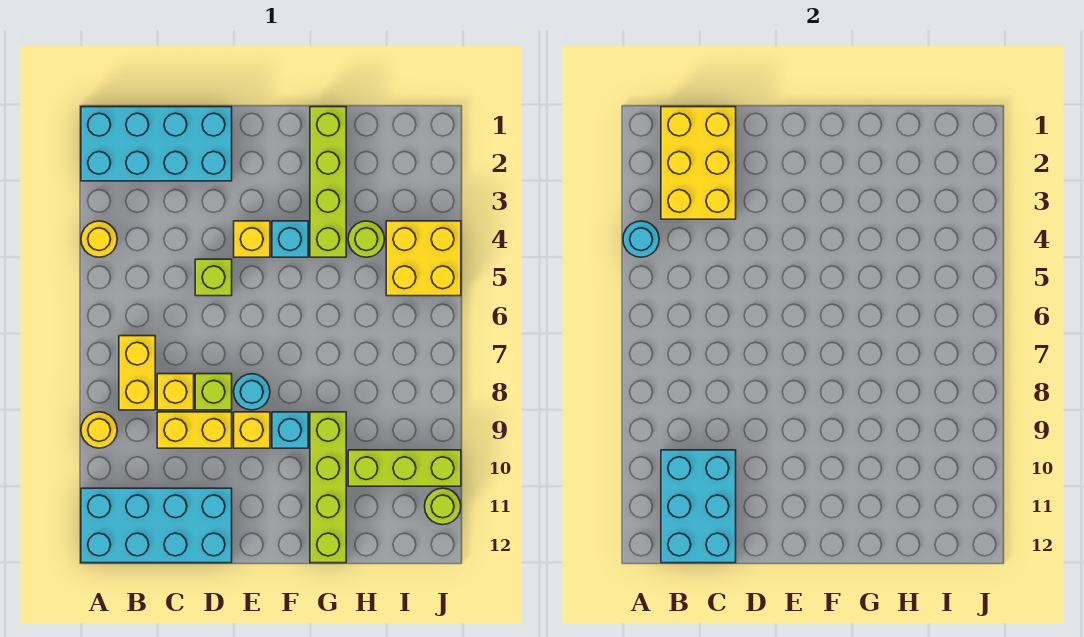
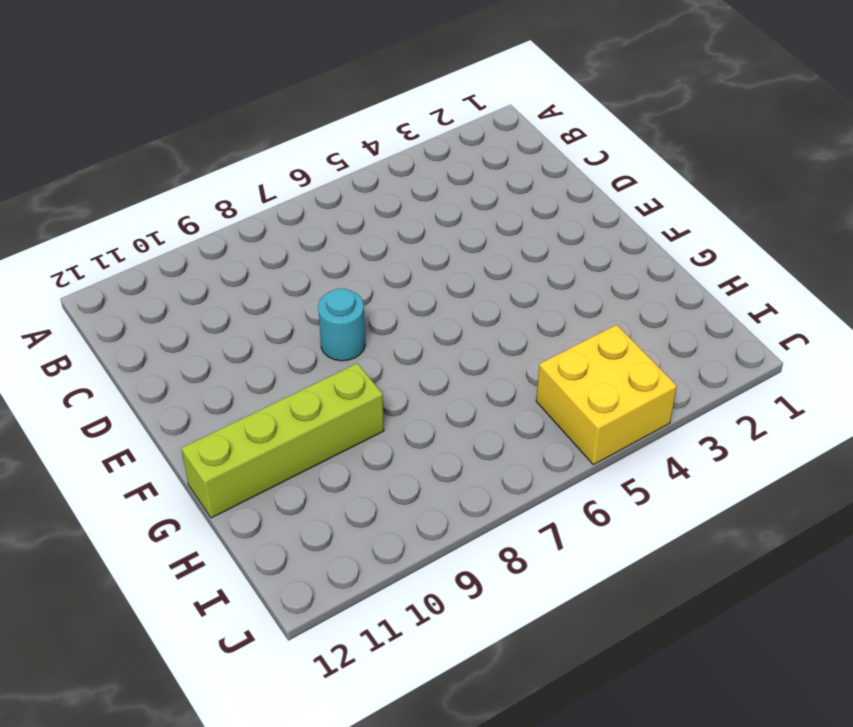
none -> cyan brick A1:D2 level 1
none -> yellow round brick A4 level 1
none -> yellow round brick A9 level 1

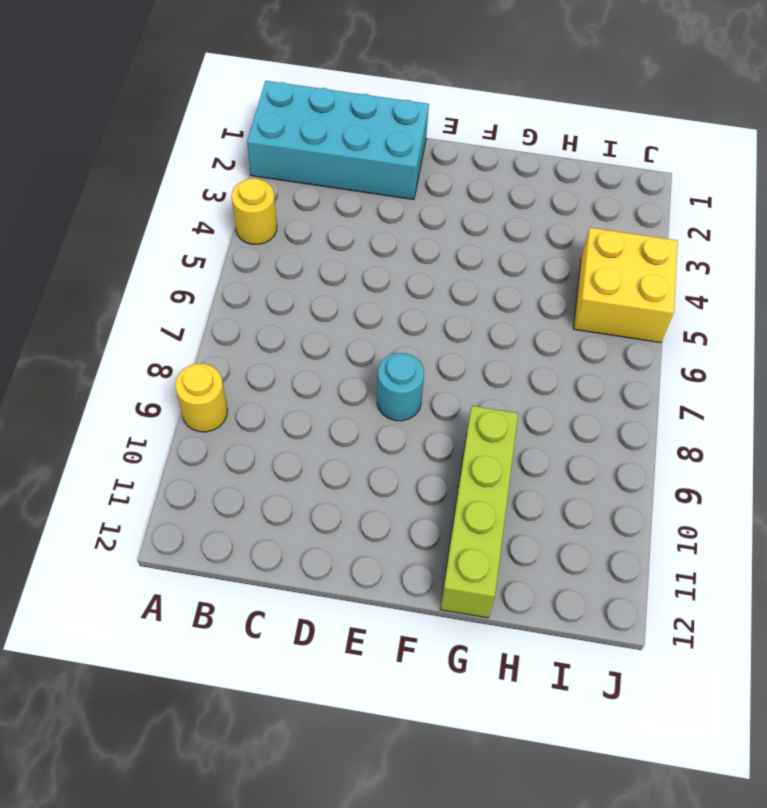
none -> cyan brick A11:D12 level 1
none -> yellow brick B7:B8 level 1
none -> yellow brick C8 level 1

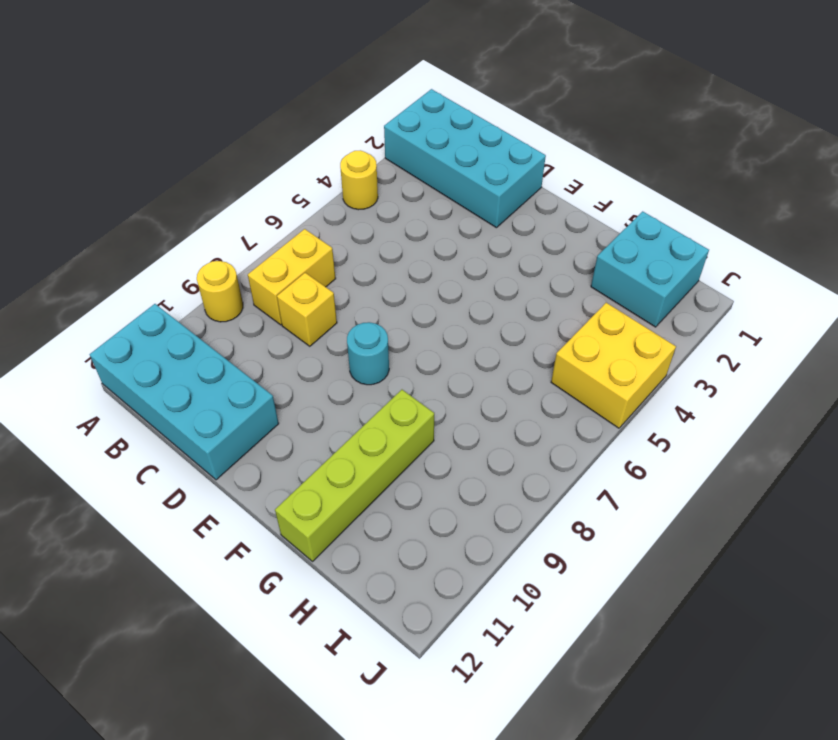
cyan brick H1:I2 level 1 -> none
none -> yellow brick C9:D9 level 1
none -> lime brick D5 level 1
none -> lime brick D8 level 1

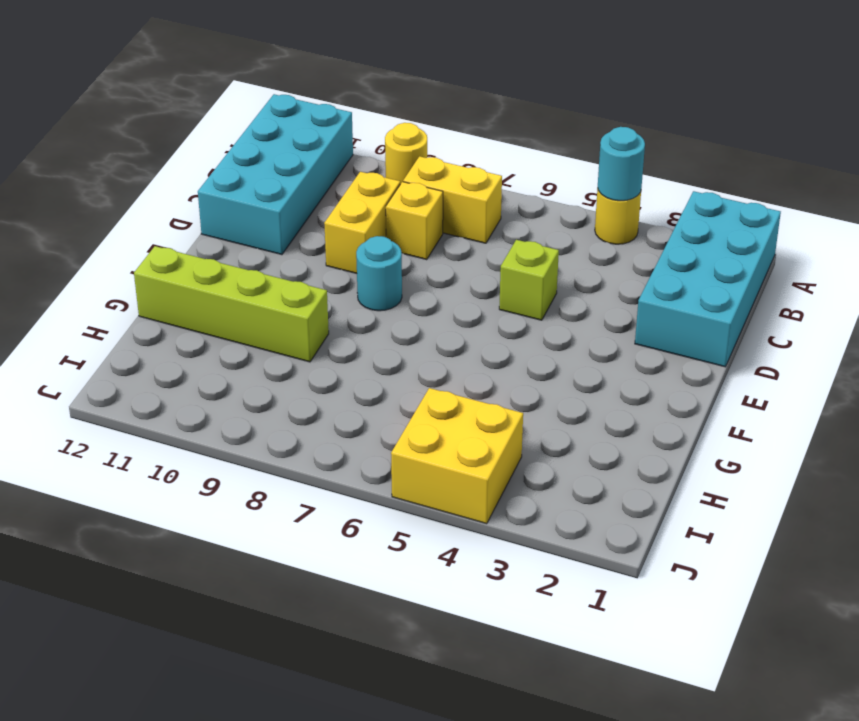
none -> lime brick D8 level 1
none -> yellow brick E4 level 1
none -> yellow brick E9 level 1

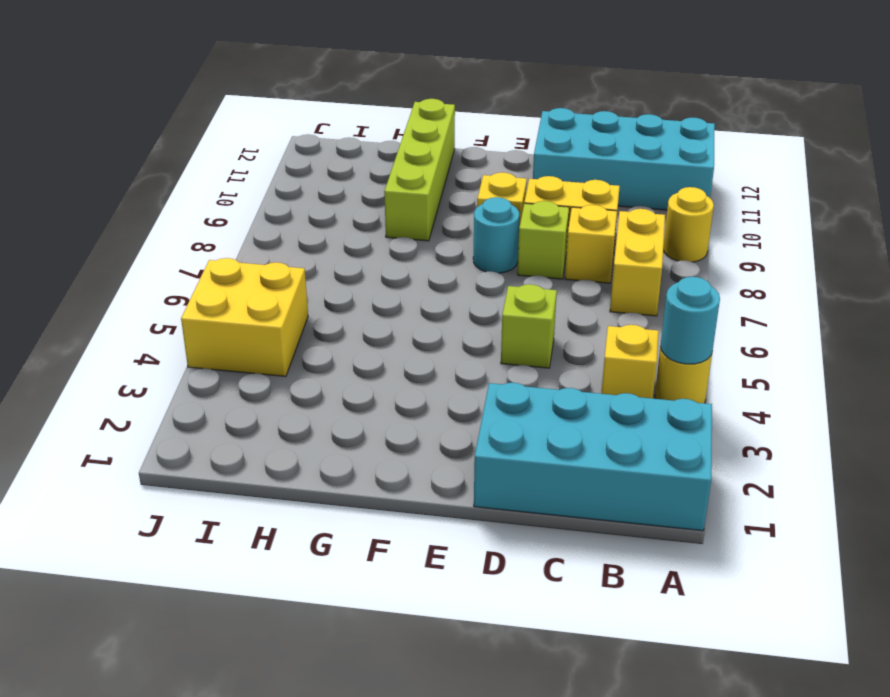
yellow brick B4 level 1 -> yellow brick E4 level 1
none -> cyan brick F4 level 1
none -> cyan brick F9 level 1
none -> lime brick G1:G4 level 1

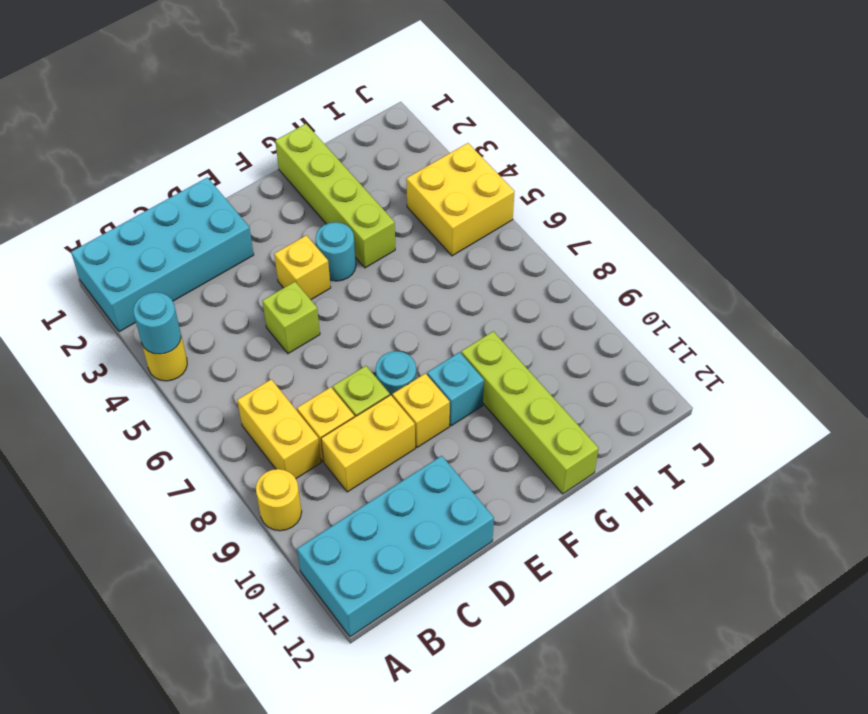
cyan round brick F4 level 1 -> cyan brick F4 level 1
none -> lime round brick H4 level 1
none -> lime brick H10:J10 level 1
none -> lime round brick J11 level 1

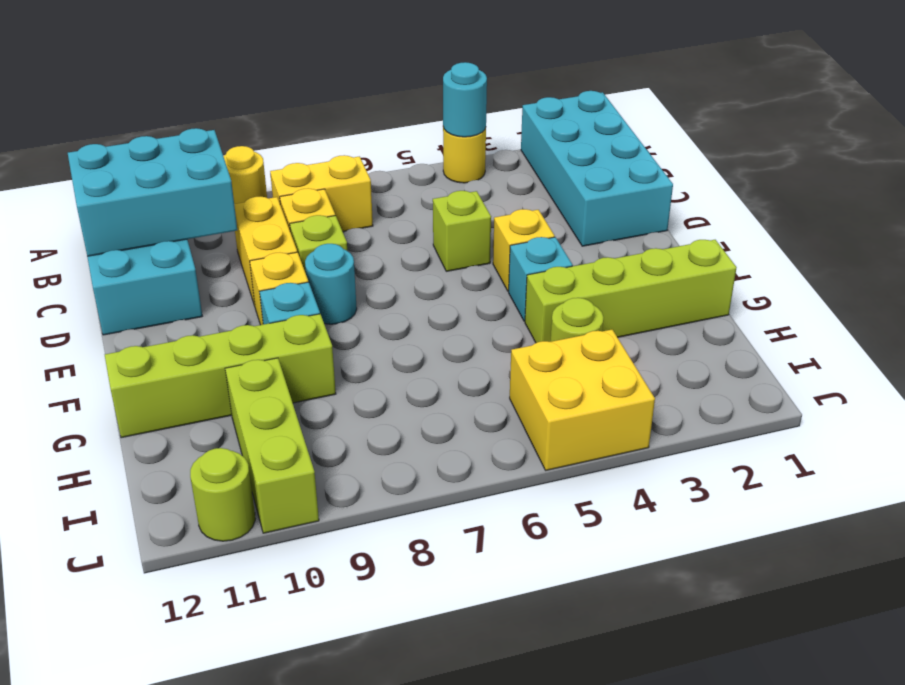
none -> yellow brick B1:C3 level 2

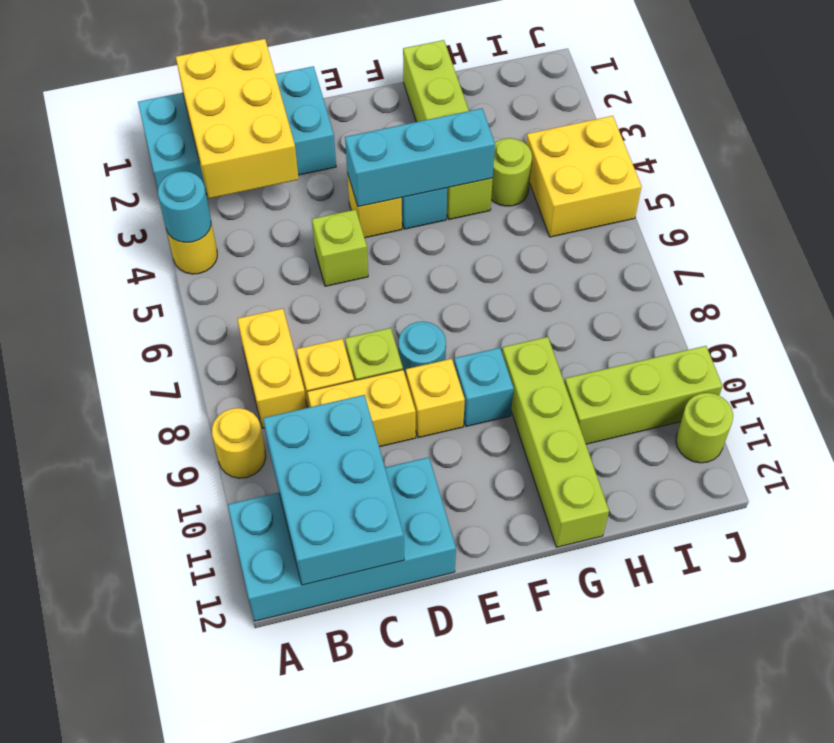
cyan brick E4:G4 level 2 -> none

